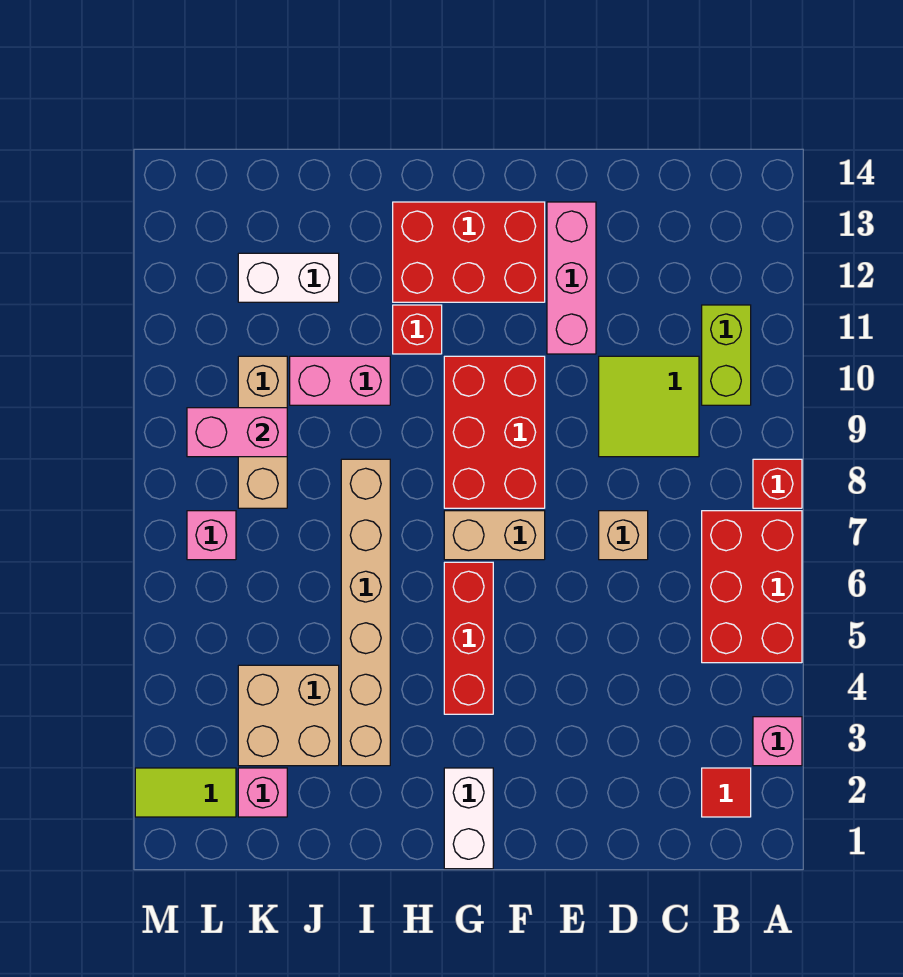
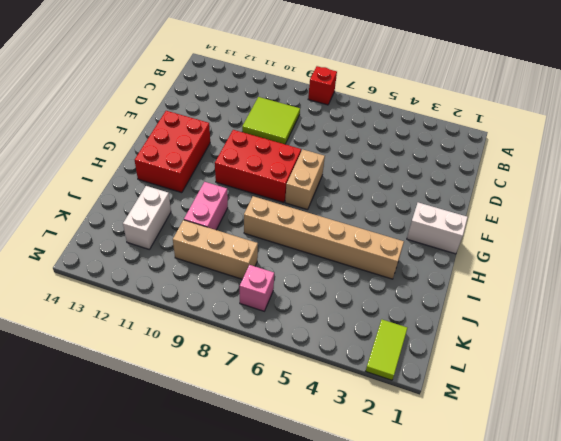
none -> pink brick A3 level 1
none -> red brick A5:B7 level 1
none -> red tile B2 level 1

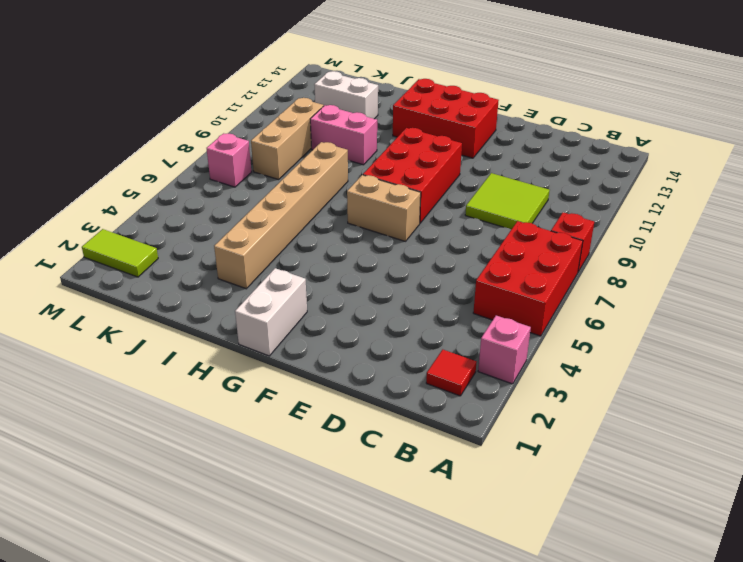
none -> lime brick B10:B11 level 1
none -> tan brick D7 level 1
none -> pink brick E11:E13 level 1

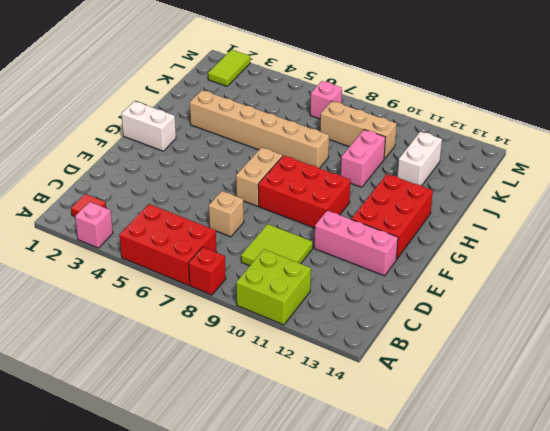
lime brick A10:B11 level 1 -> lime brick B10:B11 level 1
none -> red brick G4:G6 level 1
none -> red brick H11 level 1
none -> tan brick J3:K4 level 1

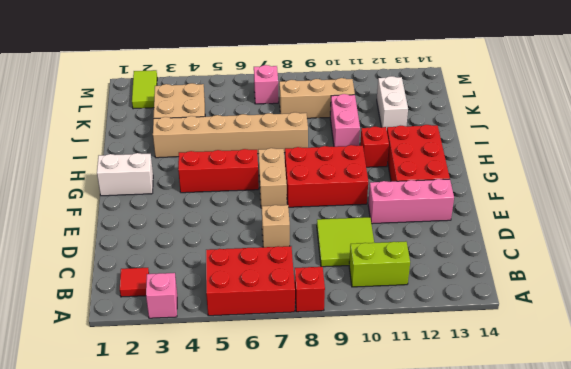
none -> pink brick K2 level 1
none -> pink brick K9:L9 level 2

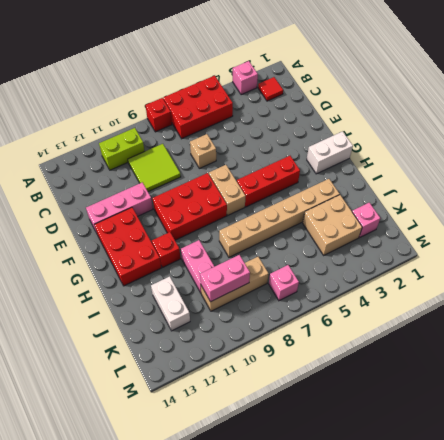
pink brick K9:K10 level 2 -> pink brick K9:L9 level 2
none -> lime tile L2:M2 level 1

